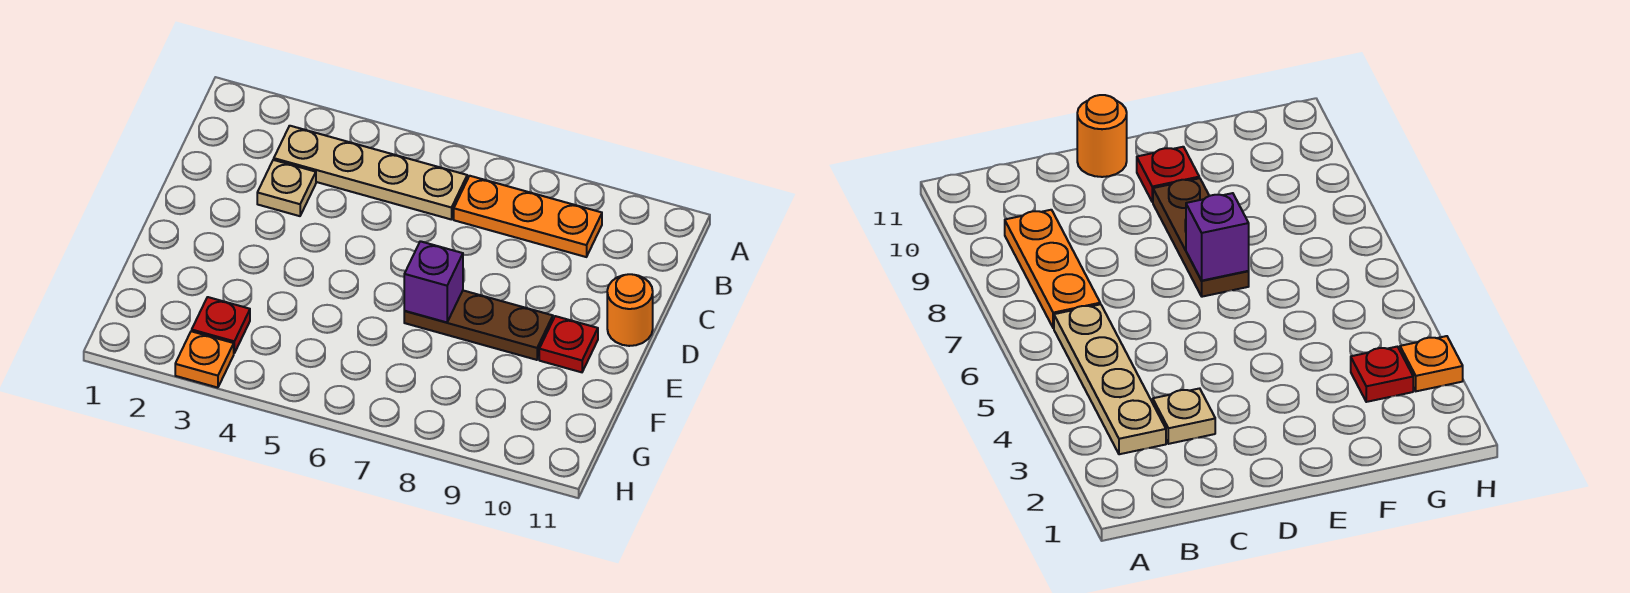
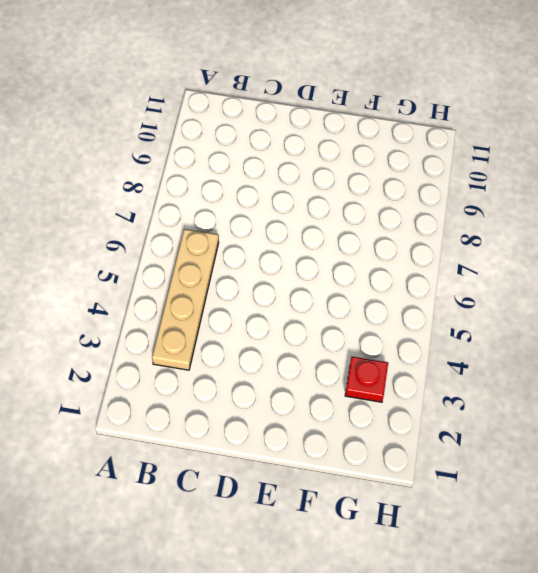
none -> orange plate B7:B9 level 1
none -> tan plate C3 level 1

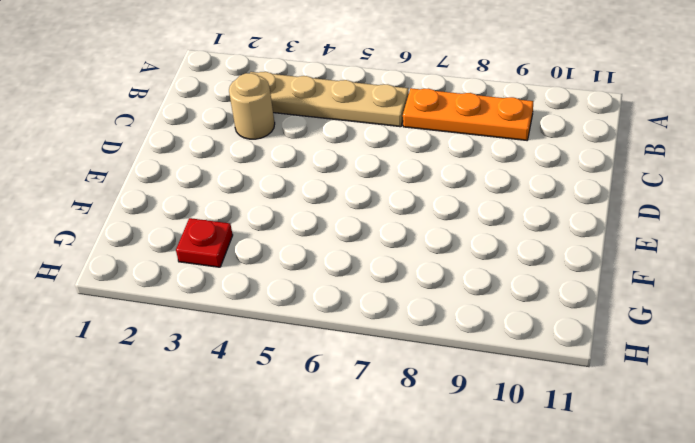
tan round brick C3 level 1 -> tan plate C3 level 1
none -> orange round brick D11 level 1
none -> brown plate E7:E9 level 1

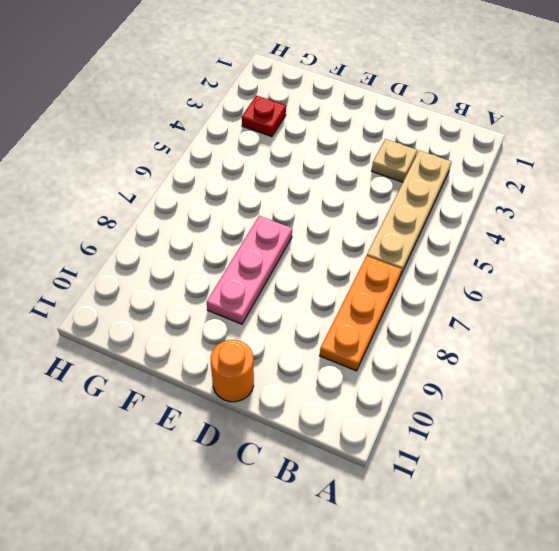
pink plate E7:E9 level 1 -> brown plate E7:E9 level 1
none -> red plate E10 level 1
none -> orange plate H3 level 1

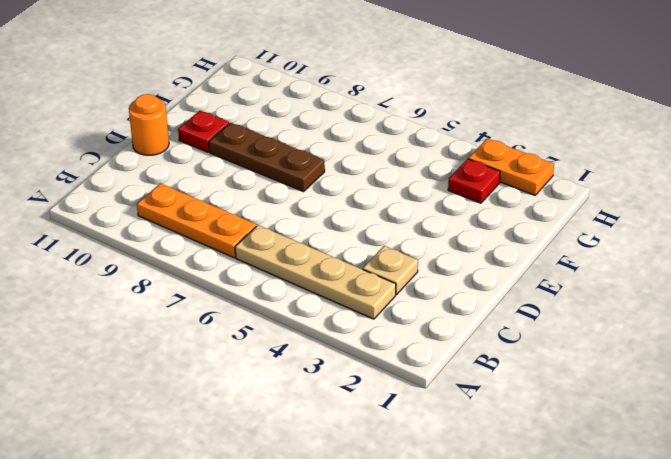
orange plate H2:H3 level 1 -> orange plate H3 level 1
none -> purple brick E7 level 2

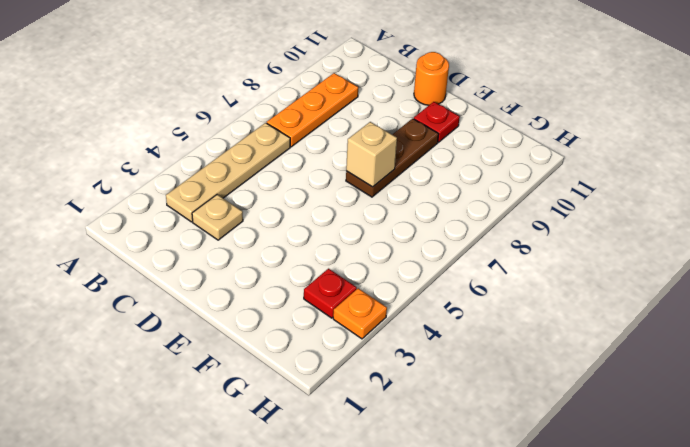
tan brick E7 level 2 -> purple brick E7 level 2

